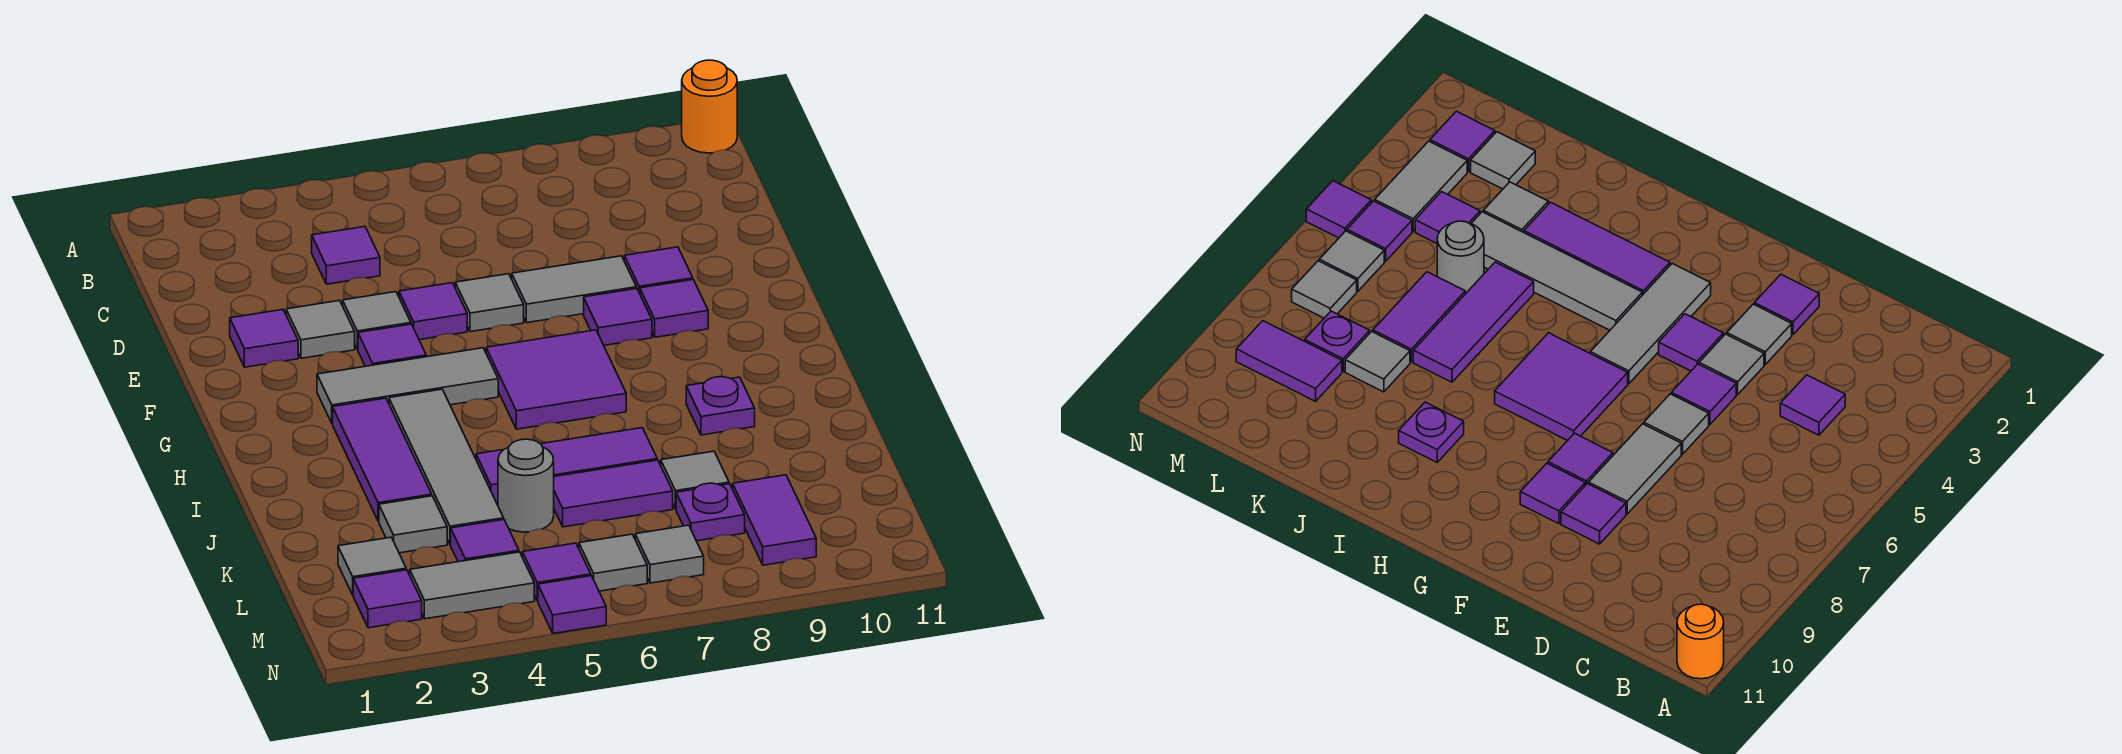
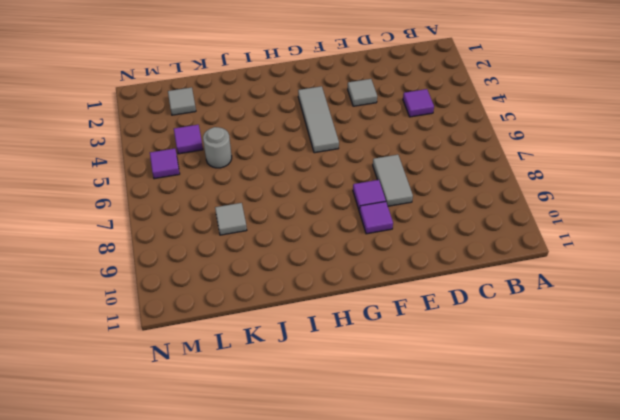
none -> orange round brick A11 level 1
none -> purple tile E2 level 1
none -> grey tile E4 level 1
none -> purple tile E5 level 1

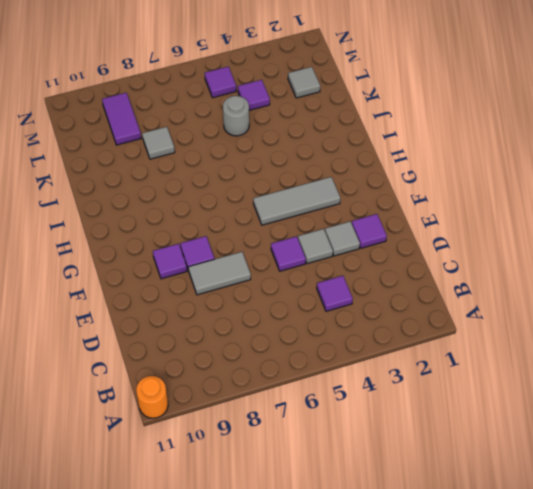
none -> grey tile E6 level 1
none -> purple tile E9 level 1
none -> purple tile F4 level 1
none -> purple tile G6:H7 level 1

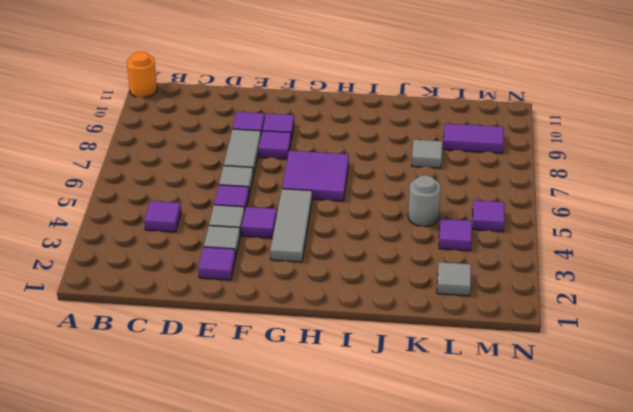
none -> purple tile H3:J3 level 1
none -> grey tile H4:K4 level 1
none -> purple plate I9 level 1
none -> purple tile J5:J7 level 1

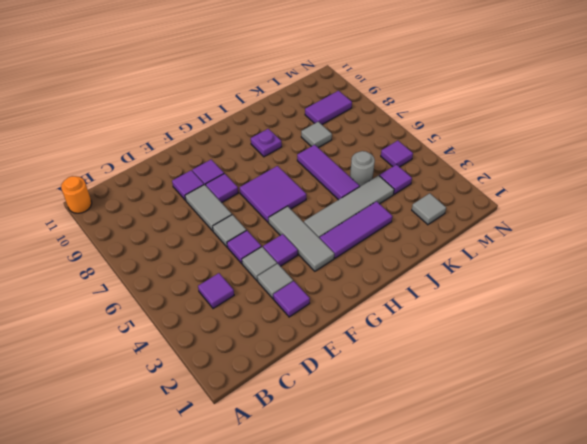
none -> grey tile K3 level 1
none -> purple tile K6:K7 level 1
none -> purple plate L8 level 1
none -> purple tile M2 level 1

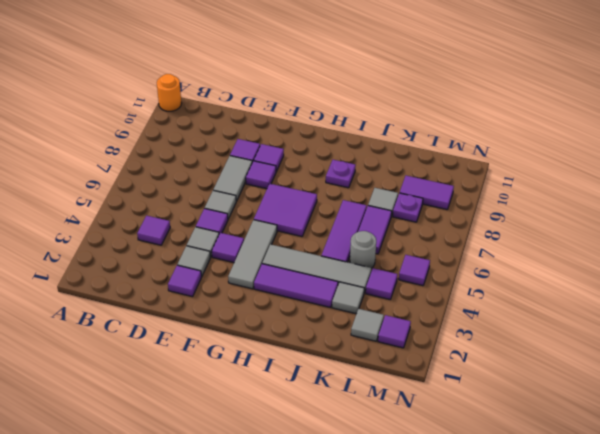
none -> grey tile M3:M4 level 1
none -> grey tile M6 level 1
none -> grey tile M7 level 1
none -> purple tile N5 level 1

